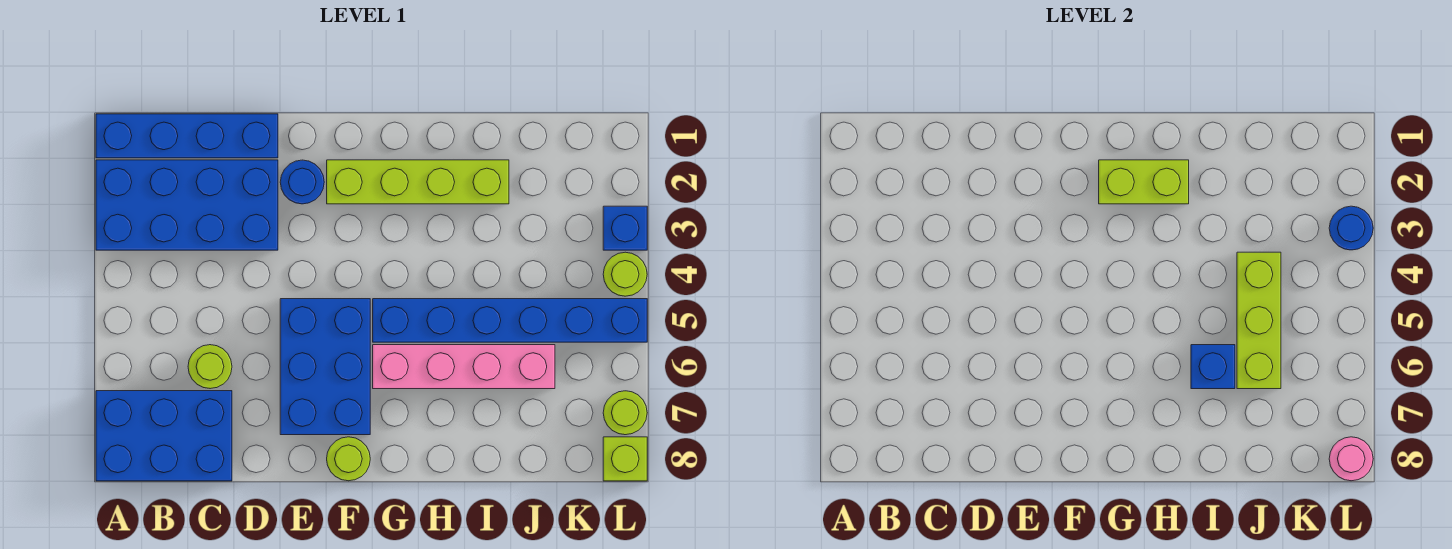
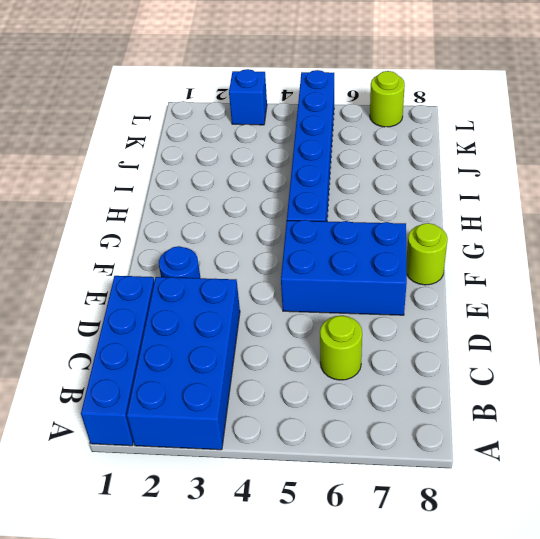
none -> blue brick A7:C8 level 1
none -> lime brick F2:I2 level 1
none -> pink brick G6:J6 level 1

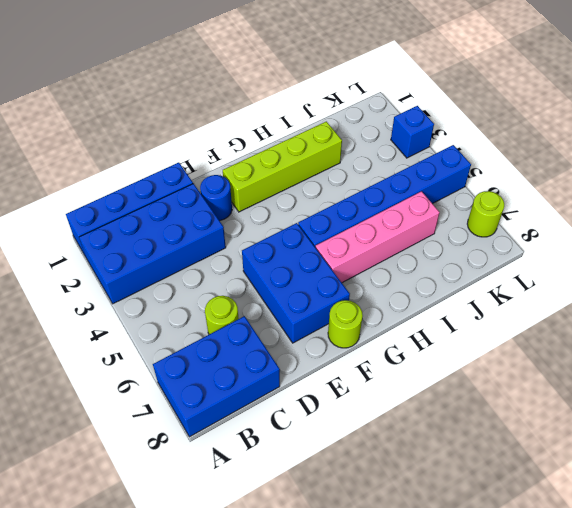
none -> lime round brick L4 level 1
none -> lime brick L8 level 1
none -> lime brick G2:H2 level 2

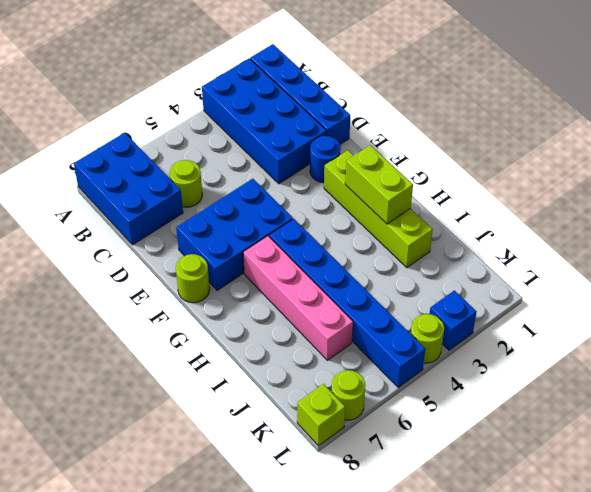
none -> blue brick I6 level 2
none -> lime brick J4:J6 level 2
none -> blue round brick L3 level 2

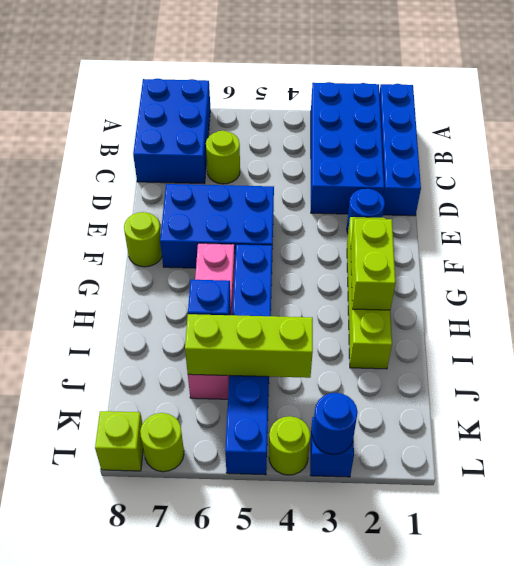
none -> pink round brick L8 level 2

